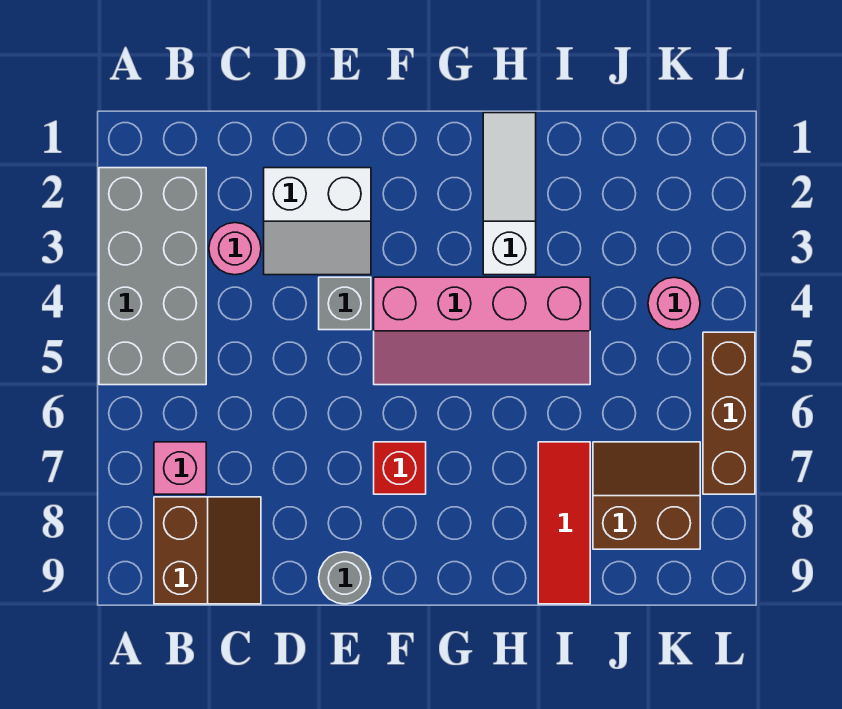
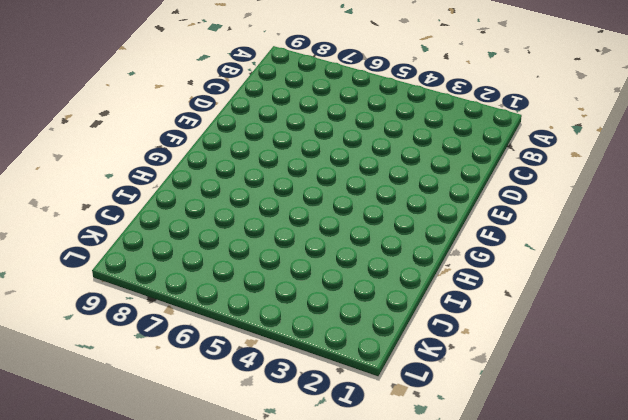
none -> grey brick A2:B5 level 1
none -> pink brick B7 level 1
none -> brown slope B8:C9 level 1 top B

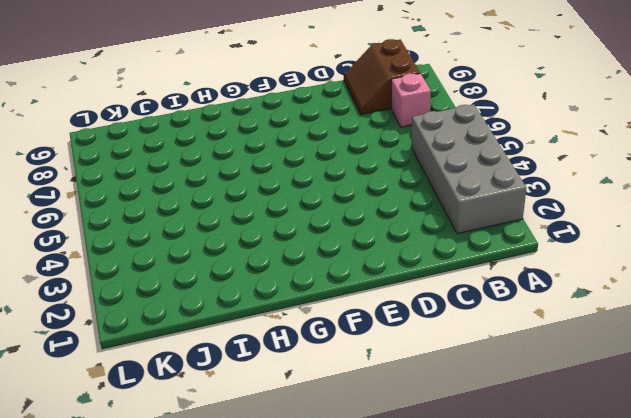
none -> pink round brick C3 level 1
none -> white slope D2:E3 level 1 top 2
none -> grey brick E4 level 1

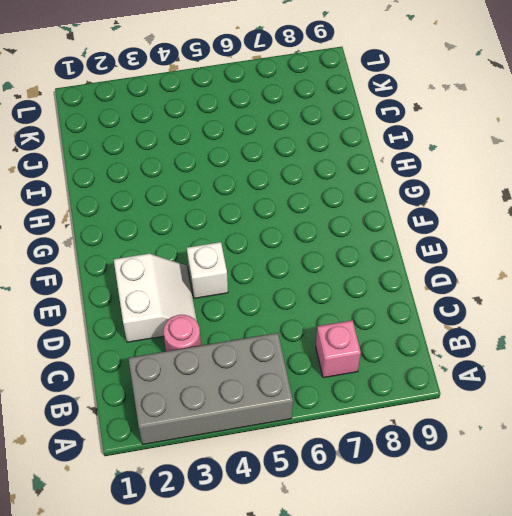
white brick E4 level 1 -> grey brick E4 level 1
none -> brown slope B8:C9 level 1 top B
none -> grey round brick E9 level 1
none -> pink slope F4:I5 level 1 top 4

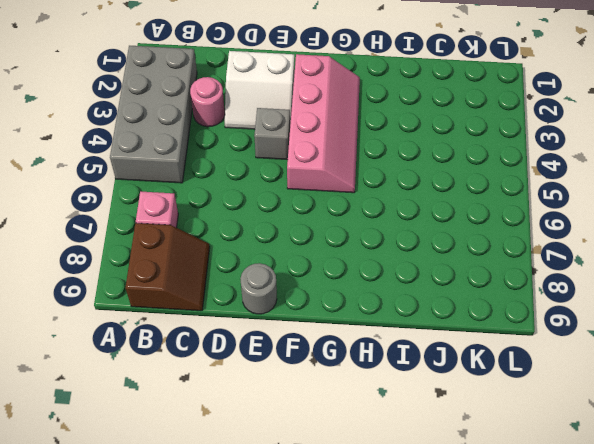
pink slope F2:G5 level 1 top F -> pink slope F4:I5 level 1 top 4
none -> red brick F7 level 1
none -> white slope H1:H3 level 1 top 3
none -> red tile I7:I9 level 1

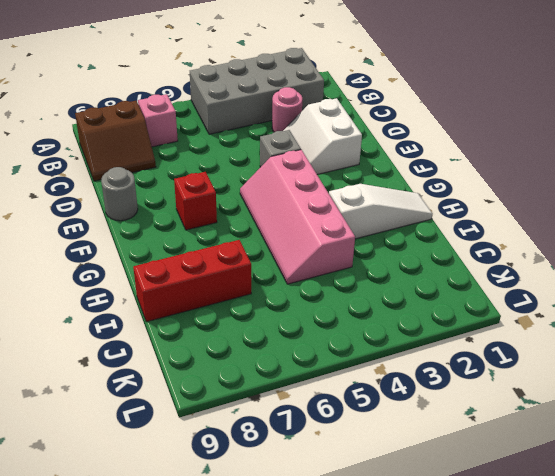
red brick I7:I9 level 1 -> red tile I7:I9 level 1
none -> brown slope J7:K8 level 1 top 8
none -> pink round brick K4 level 1
none -> brown brick L5:L7 level 1

